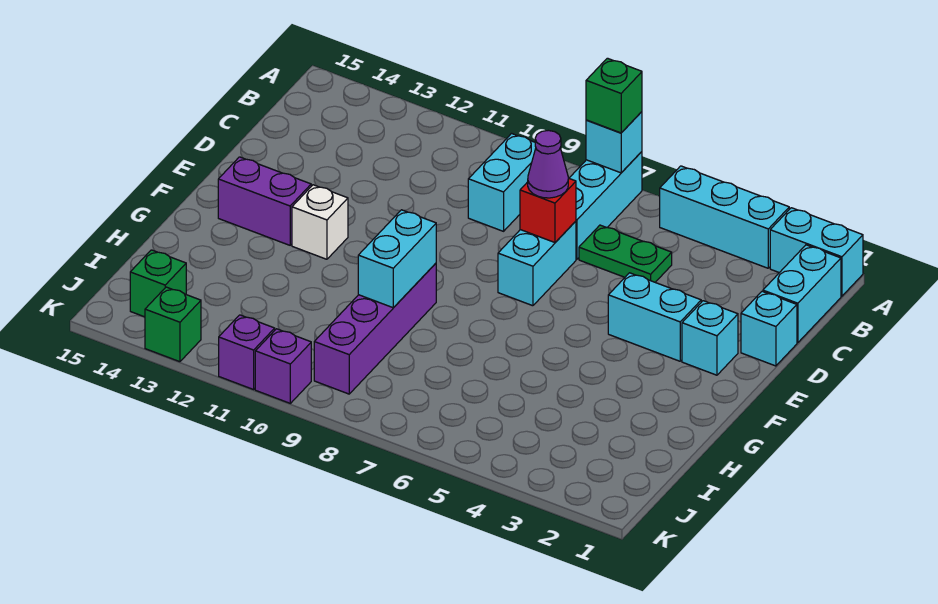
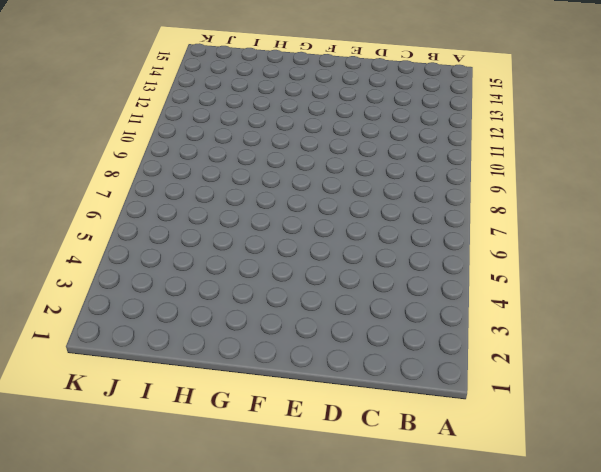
none -> cyan brick A1:A2 level 1
none -> cyan brick A3:A5 level 1
none -> cyan brick A7:C7 level 1

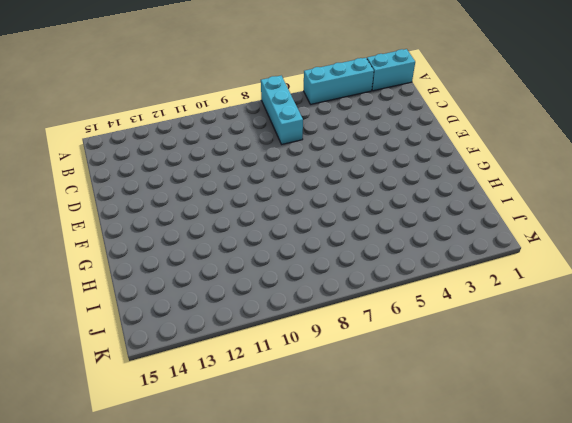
none -> cyan brick B1:C1 level 1
none -> cyan brick B9:C9 level 1
none -> green plate C5:C6 level 1

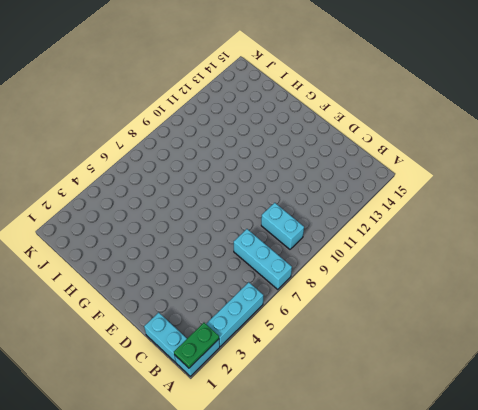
green plate A1:A2 level 2 -> green plate C5:C6 level 1
none -> cyan brick D1 level 1
none -> cyan brick D7:E7 level 1
none -> cyan brick E2 level 1

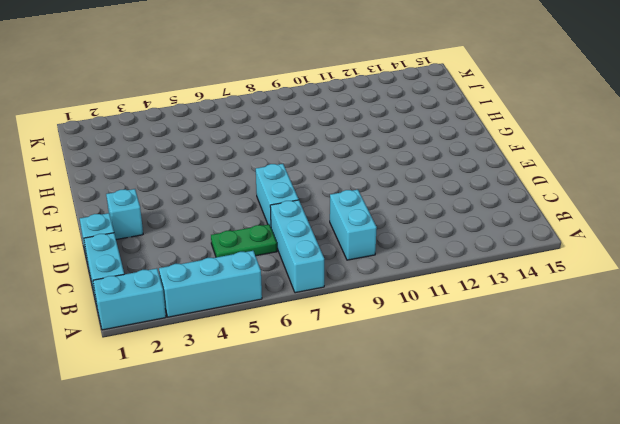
none -> cyan brick E3:E4 level 1
none -> white brick F12 level 1
none -> purple brick F13:F14 level 1

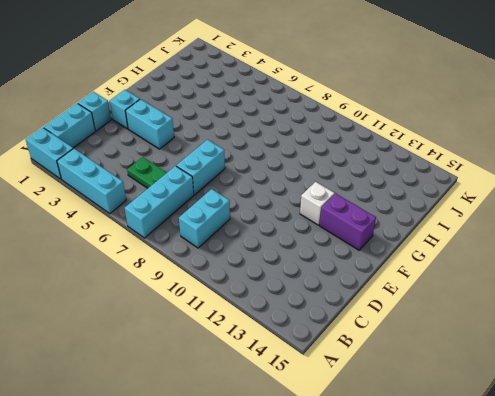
none -> purple brick G9:J9 level 1
none -> green brick J14 level 1
none -> purple brick K10 level 1

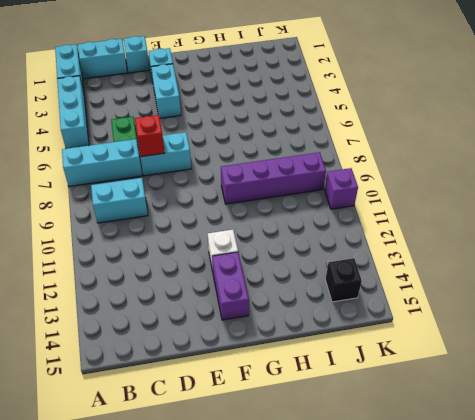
black brick J14 level 1 -> green brick J14 level 1
none -> purple brick K11 level 1
none -> green brick K13 level 1
none -> cyan brick A7 level 2

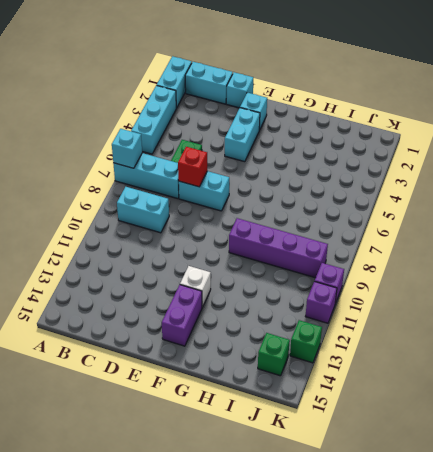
none -> cyan brick G9:H9 level 2
none -> green brick A7 level 3
none -> purple cone D7 level 3

